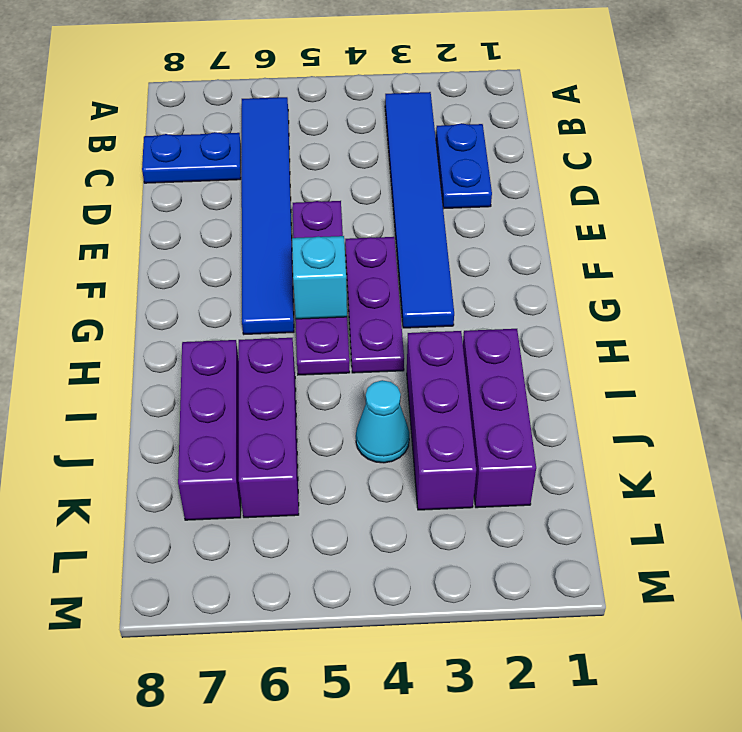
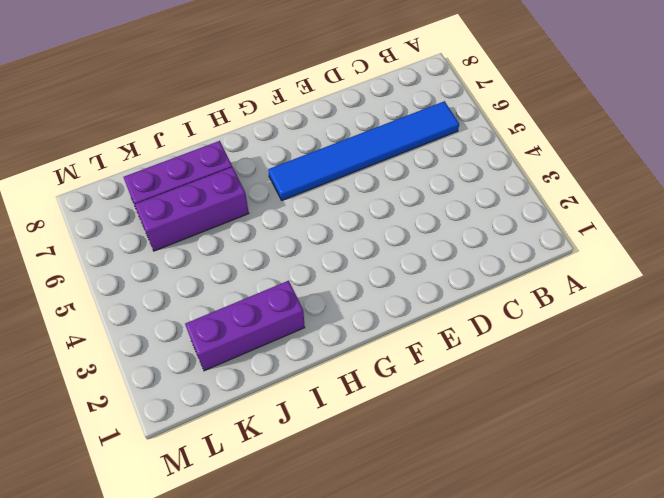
none -> blue tile B3:G3 level 1
none -> blue plate C2:D2 level 1
none -> blue plate C7:C8 level 1

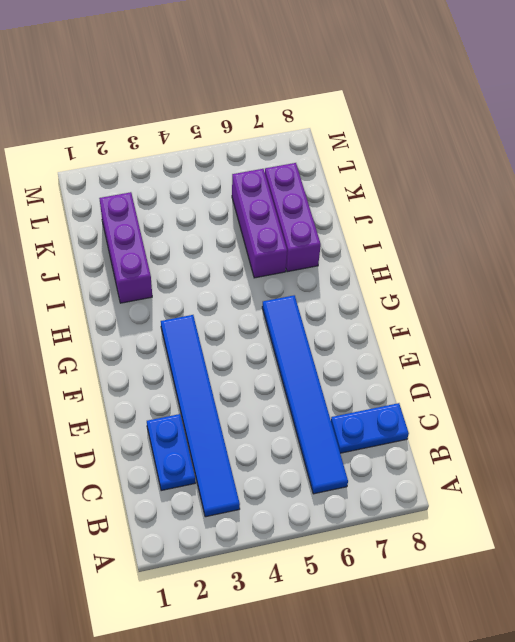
none -> purple plate E5:H5 level 1
none -> purple plate F4:H4 level 1
none -> purple brick I3:K3 level 1

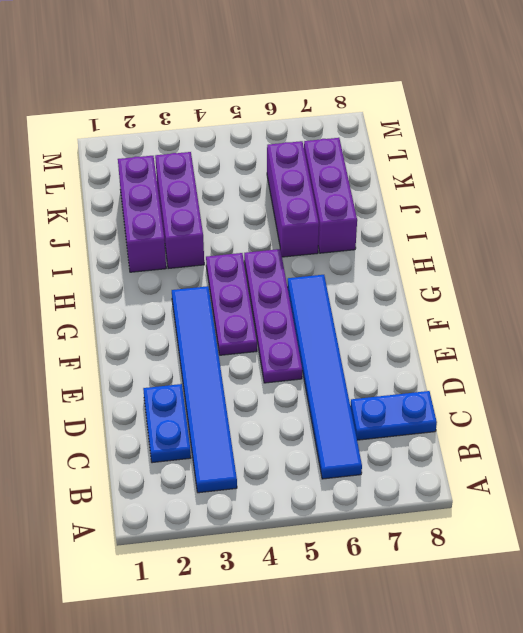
none -> cyan cone J4 level 1
none -> cyan brick G5 level 2

